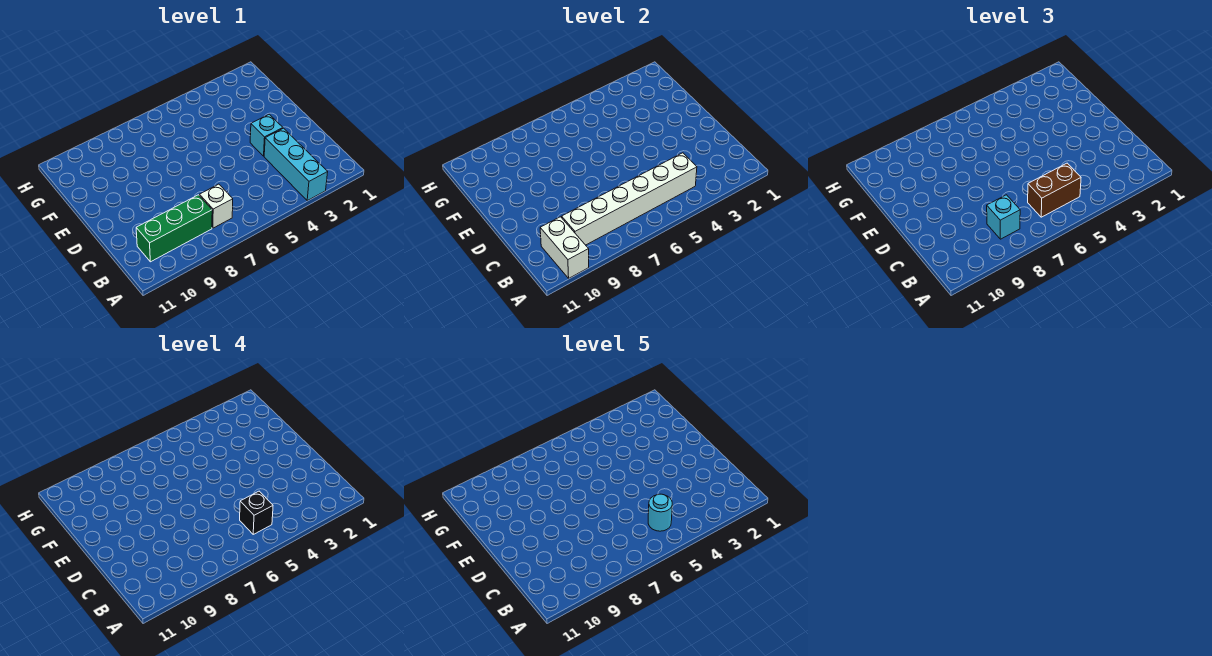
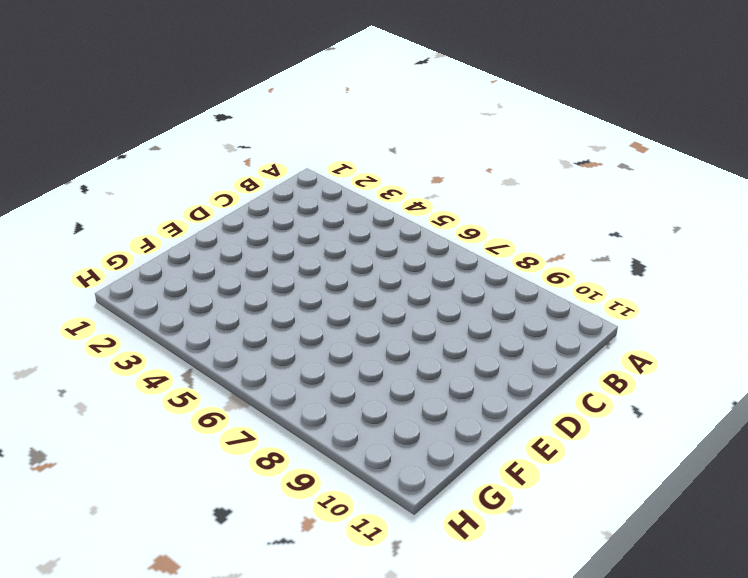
none -> cyan brick A3:C3 level 1
none -> white brick B7 level 1

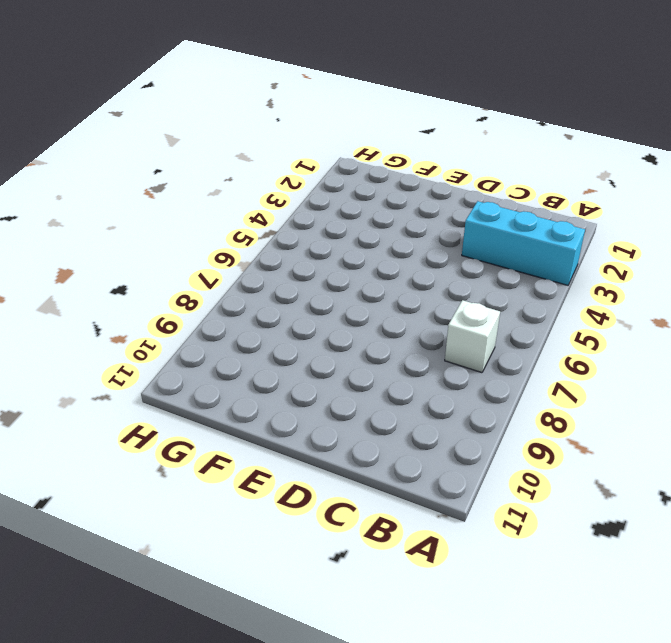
none -> green brick B8:B10 level 1
none -> cyan brick D3 level 1

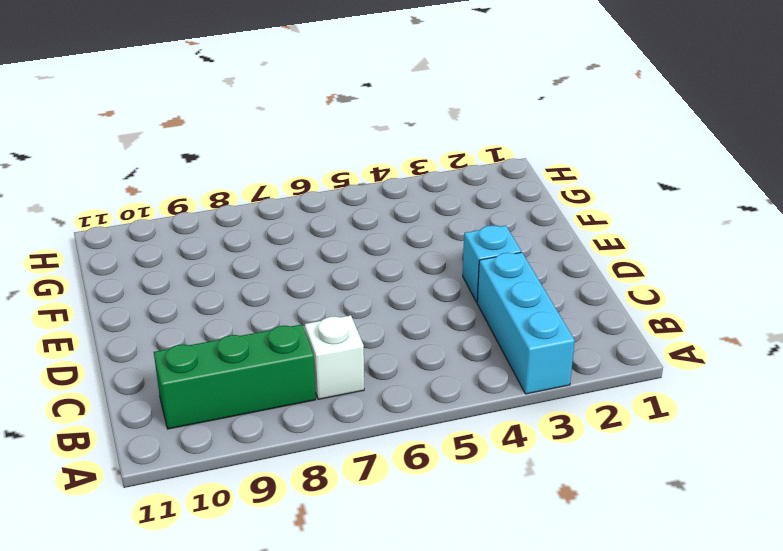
none -> white brick A10:B10 level 2
none -> white brick B4:B9 level 2

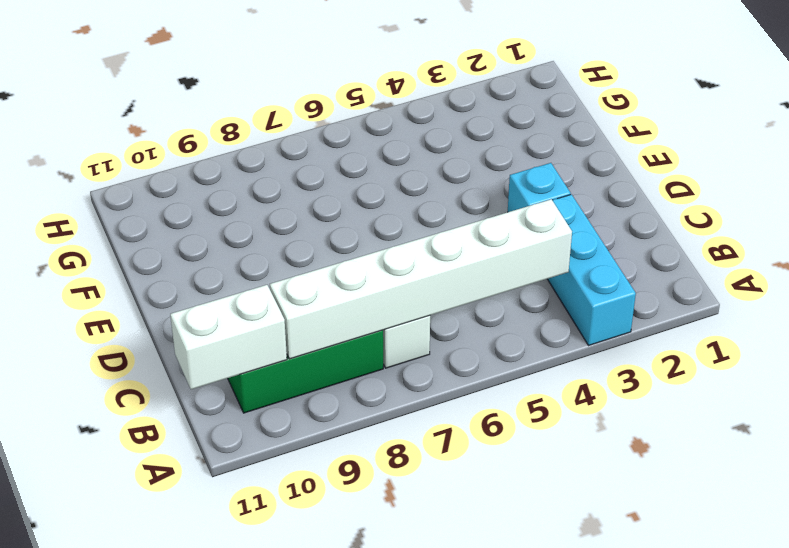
white brick B10:B11 level 2 -> white brick A10:B10 level 2
none -> brown brick B5:B6 level 3
none -> cyan brick B8 level 3

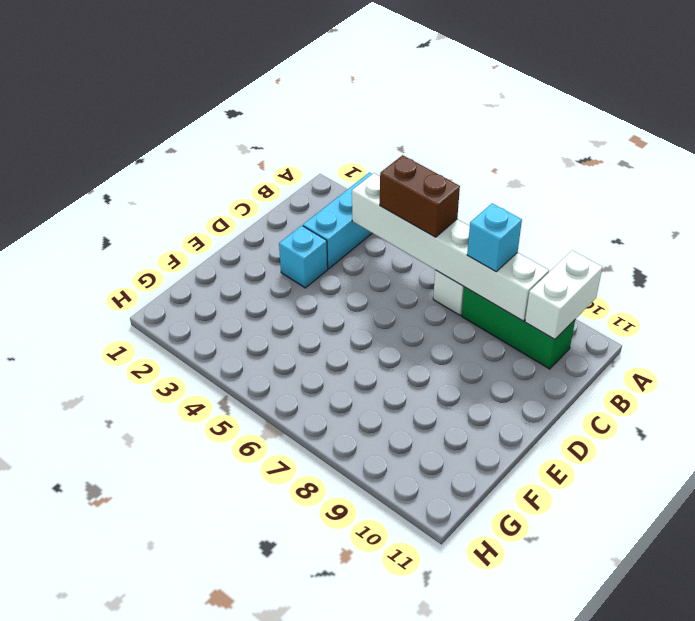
none -> black brick B5 level 4
none -> cyan round brick B5 level 5

